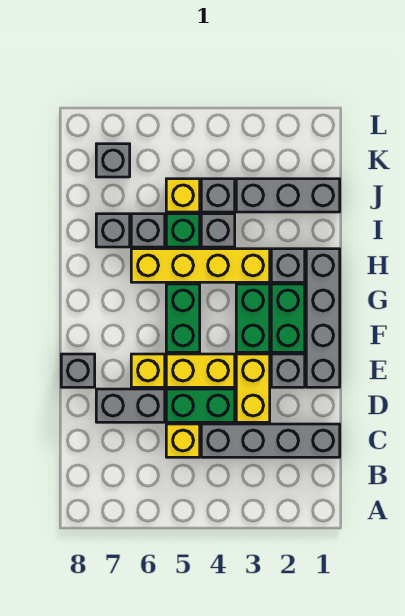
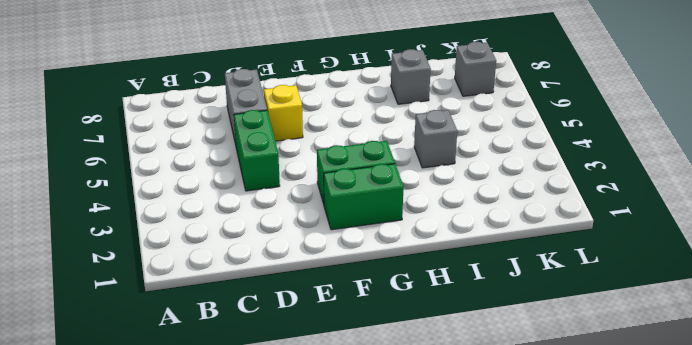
none -> grey brick C1:C4 level 1
none -> yellow brick C5 level 1
none -> yellow brick D3:E3 level 1

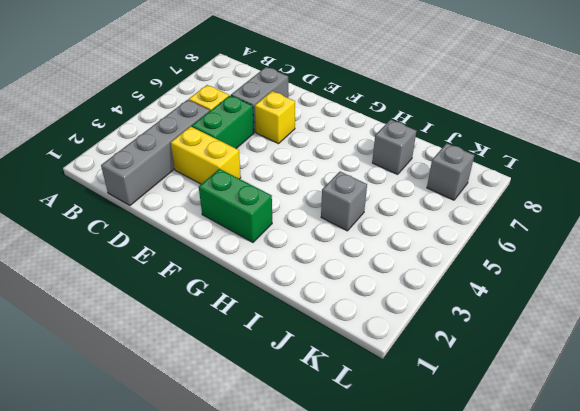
none -> grey brick E1:H1 level 1
none -> grey brick E2 level 1
none -> yellow brick E4:E5 level 1

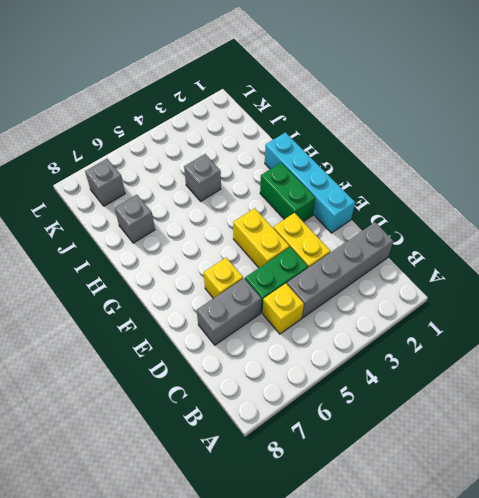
cyan brick E1:H1 level 1 -> grey brick E1:H1 level 1
yellow brick E4:F4 level 1 -> yellow brick E4:E5 level 1
none -> grey brick E2 level 1
none -> grey brick E8 level 1
none -> green brick F3:G3 level 1

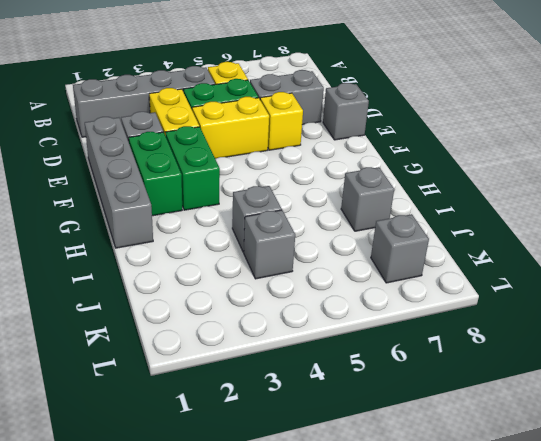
none -> green brick F5:G5 level 1
none -> grey brick H2 level 1
none -> yellow brick H3:H6 level 1

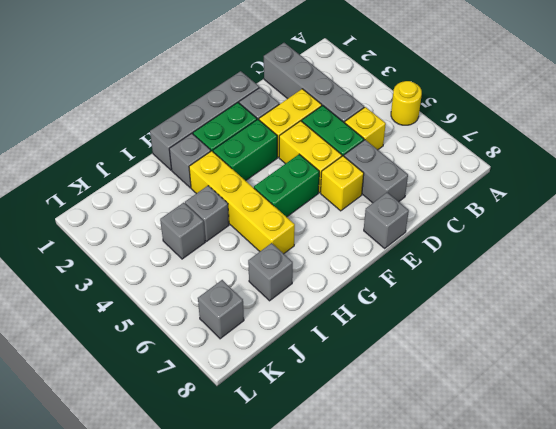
yellow round brick A5 level 1 -> none
none -> green brick I5 level 1
none -> grey brick I6 level 1
none -> grey brick J1:J3 level 1

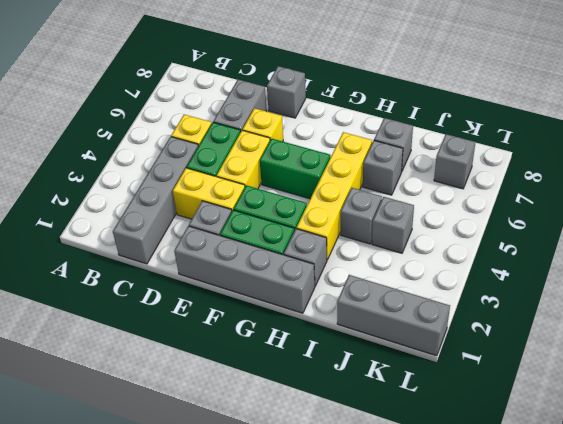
grey brick J1:L1 level 1 -> grey brick J1:J3 level 1
none -> green brick I5 level 1
none -> yellow brick J5 level 1

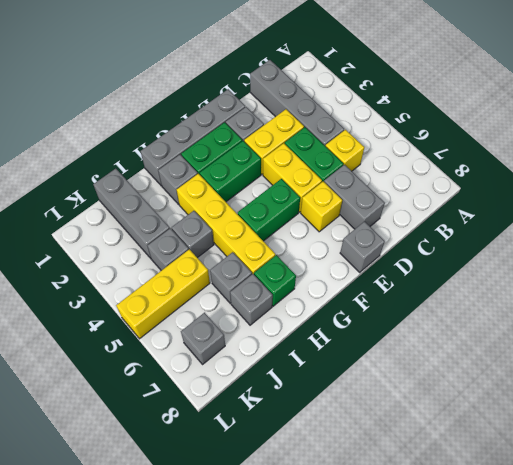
green brick H7 level 1 -> green brick I5 level 1
yellow brick J5:L5 level 1 -> yellow brick J5 level 1

